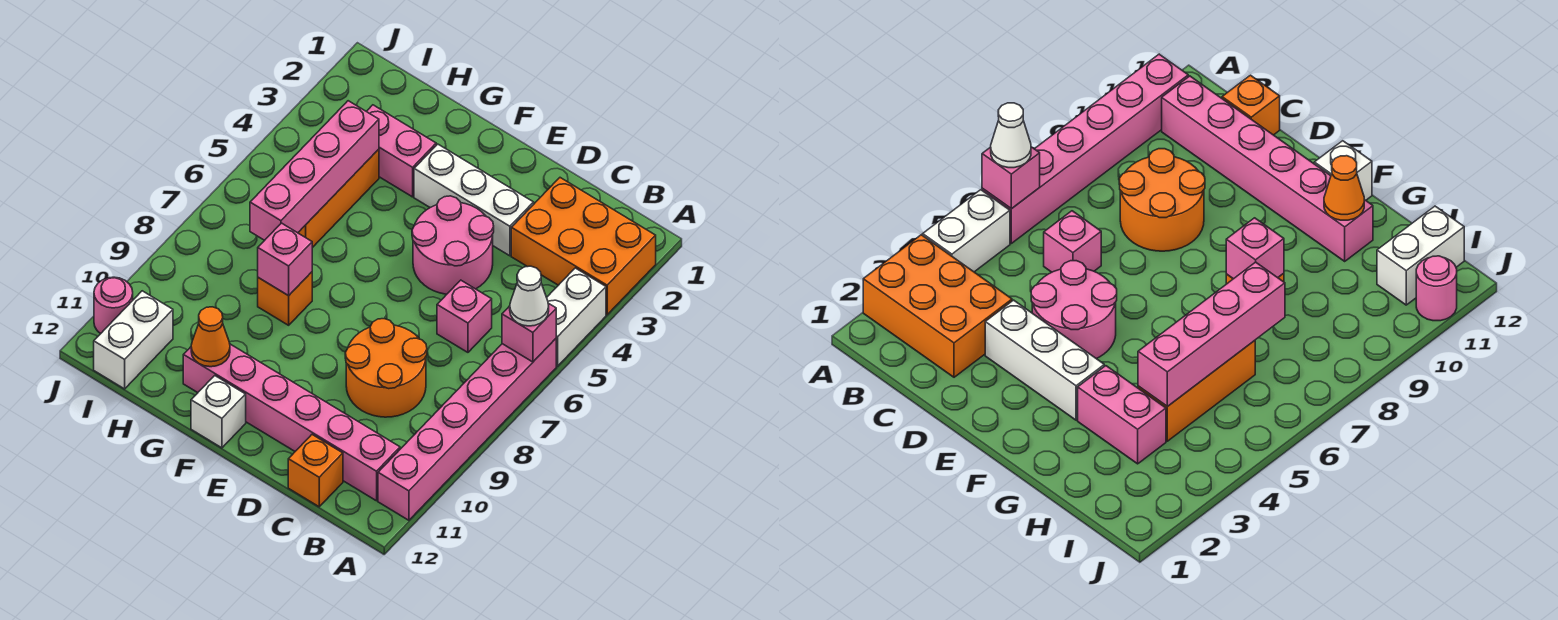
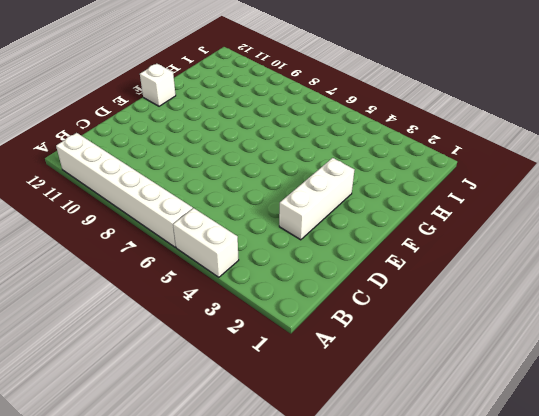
white brick A6:A11 level 1 -> pink brick A6:A11 level 1
none -> orange brick A2:C3 level 1
none -> pink brick B11:G11 level 1
none -> pink brick C6 level 1

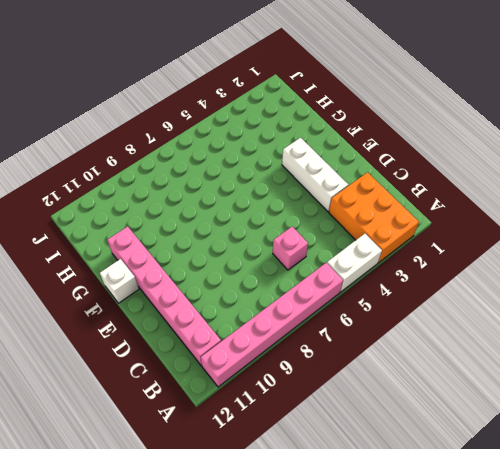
none -> orange round brick C8:D9 level 1
none -> orange brick C12 level 1
none -> pink round brick D4:E5 level 1

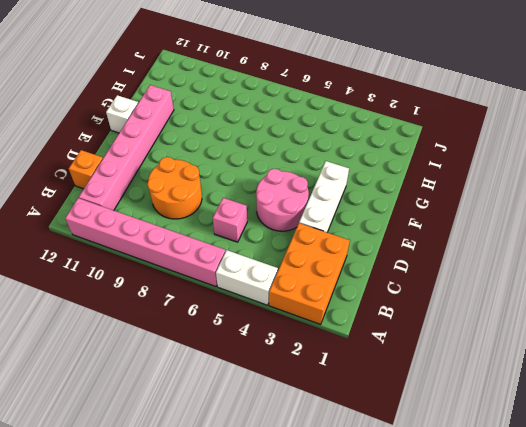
none -> pink brick G3:H3 level 1
none -> orange brick G8 level 1
none -> orange brick H4:H6 level 1

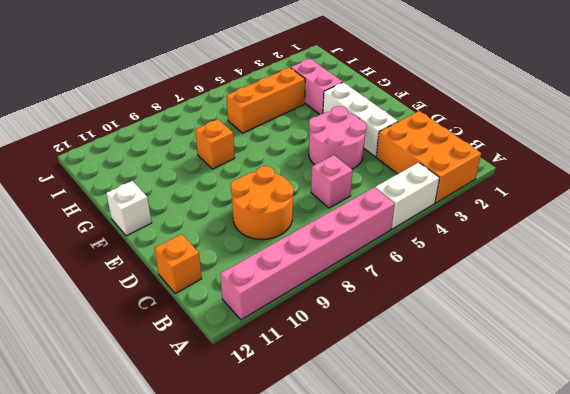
none -> pink brick B11:G11 level 1
none -> white brick I11:I12 level 1
none -> pink round brick J11 level 1

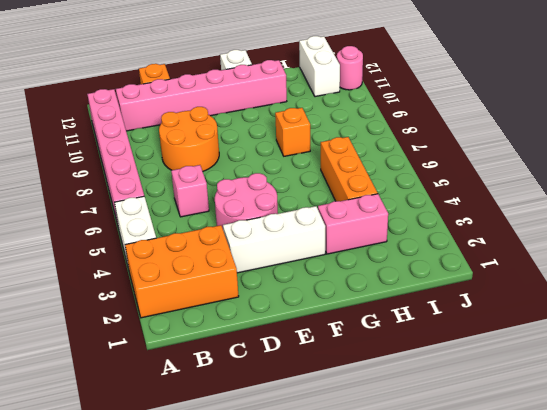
none -> pink brick A6 level 2
none -> pink brick G8 level 2
none -> orange cone G11 level 2

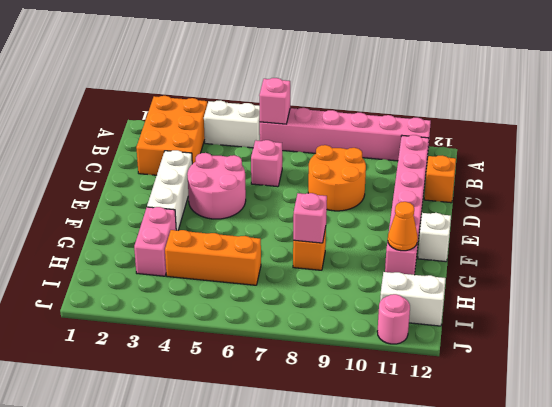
none -> pink brick H4:H7 level 2
none -> white cone A6 level 3

